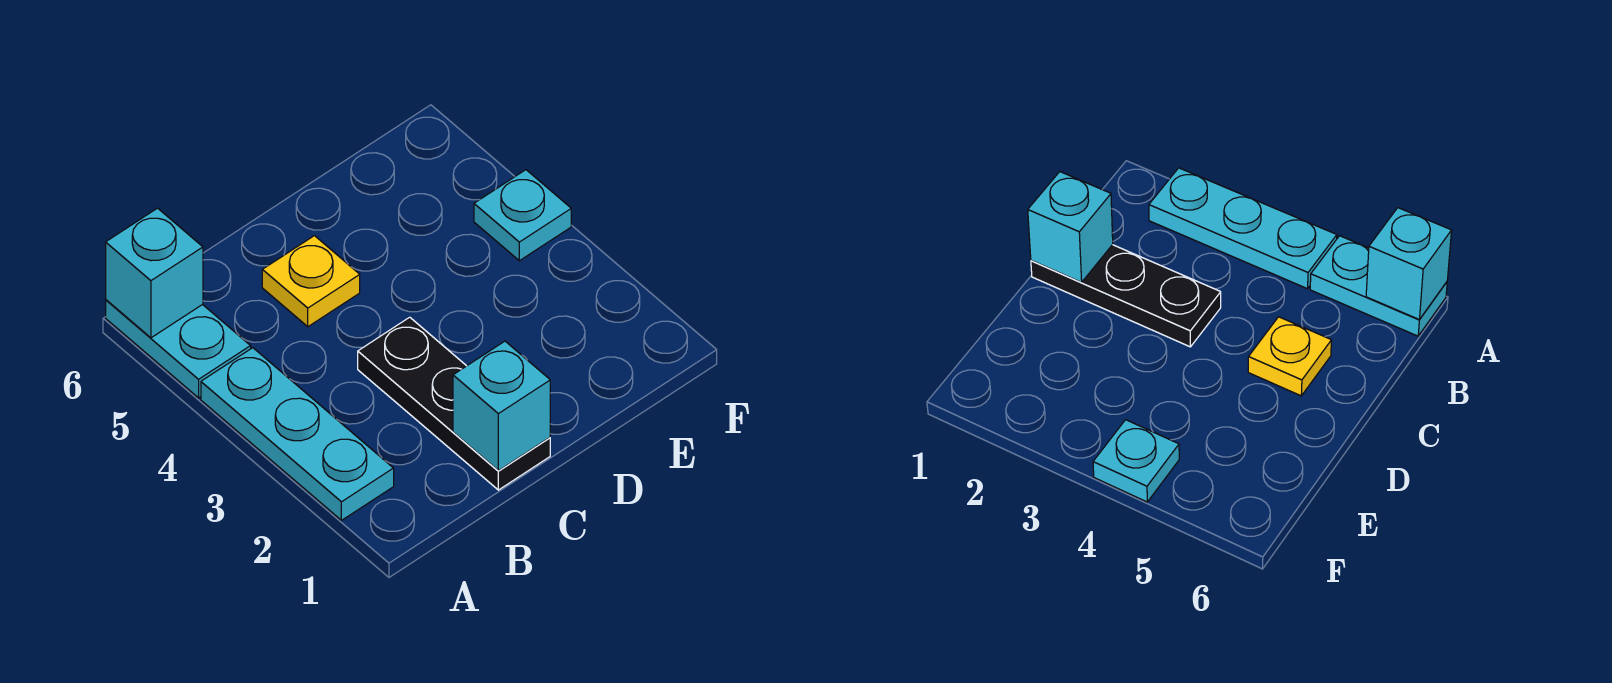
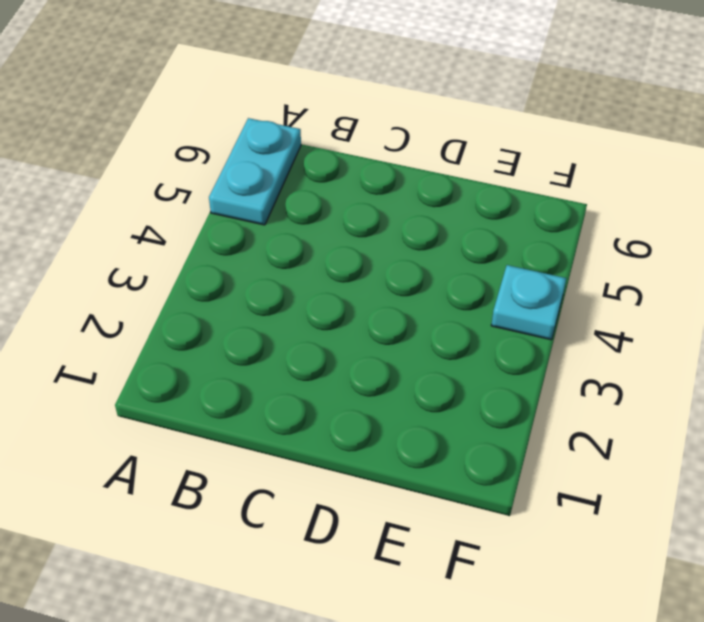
none -> cyan plate A2:A4 level 1
none -> black plate C1:C3 level 1

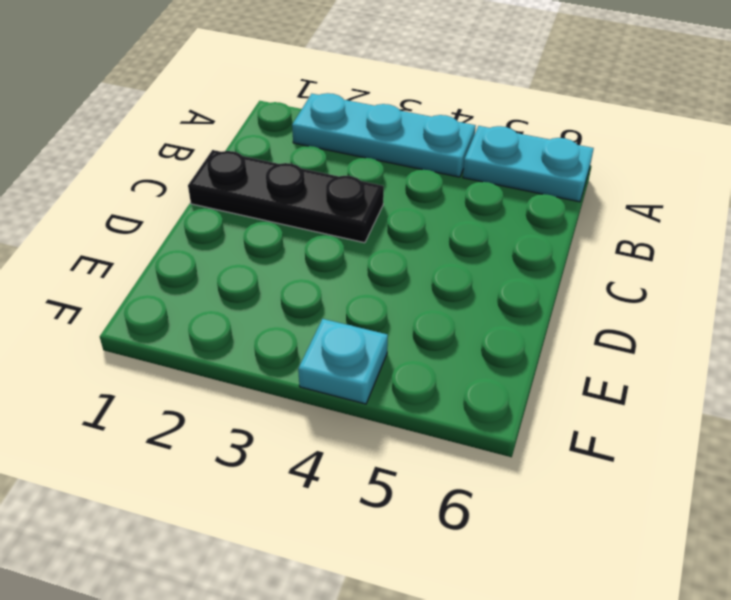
none -> yellow plate C5 level 1
none -> cyan brick A6 level 2

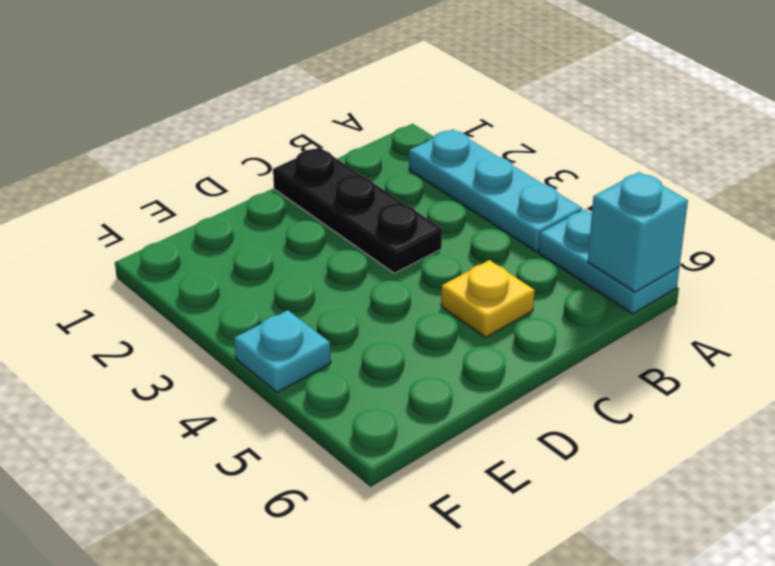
none -> cyan brick C1 level 2

